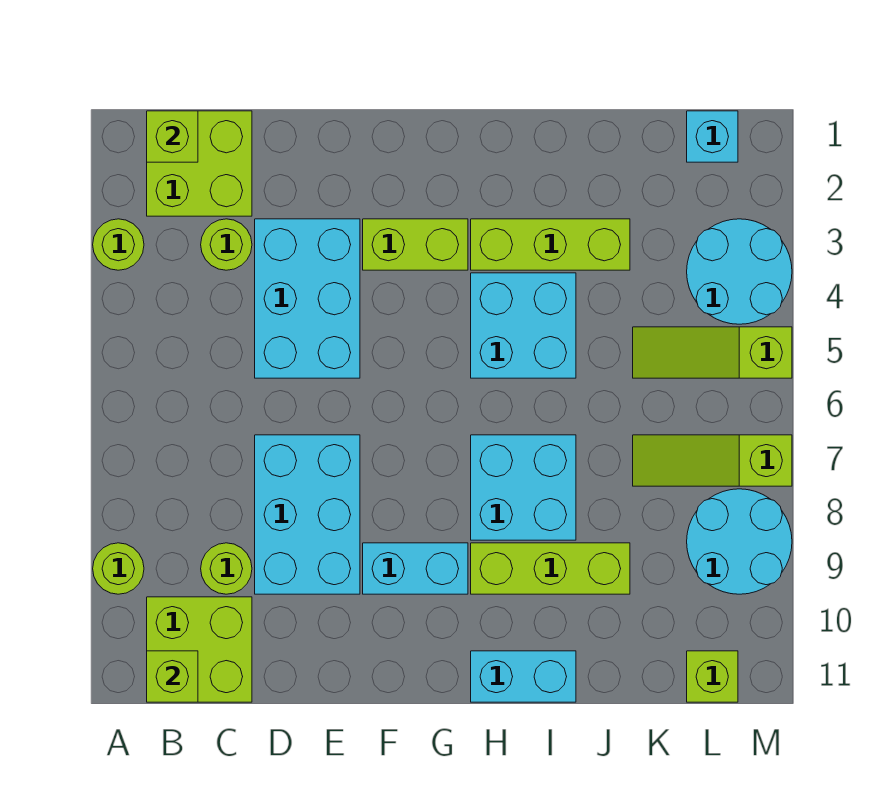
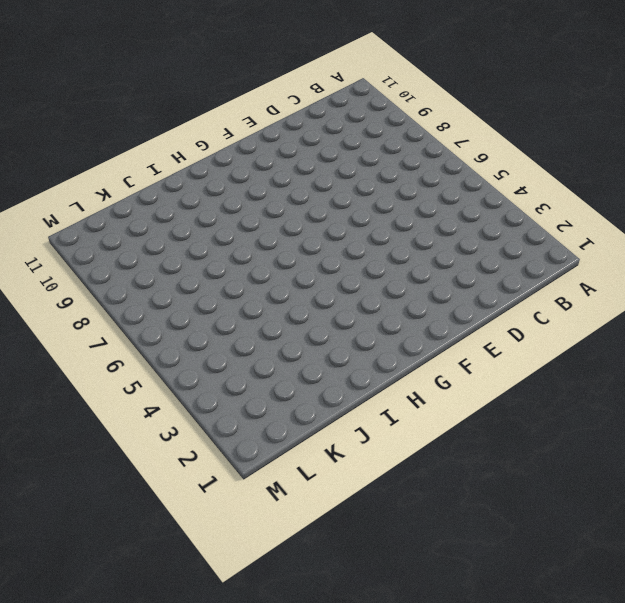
none -> lime round brick A3 level 1
none -> lime round brick A9 level 1
none -> lime brick B1:C2 level 1

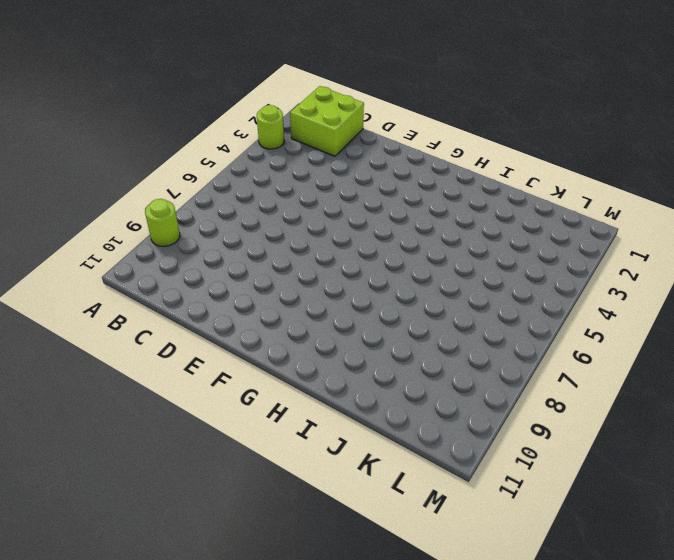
none -> lime brick B10:C11 level 1
none -> lime round brick C3 level 1
none -> lime round brick C9 level 1

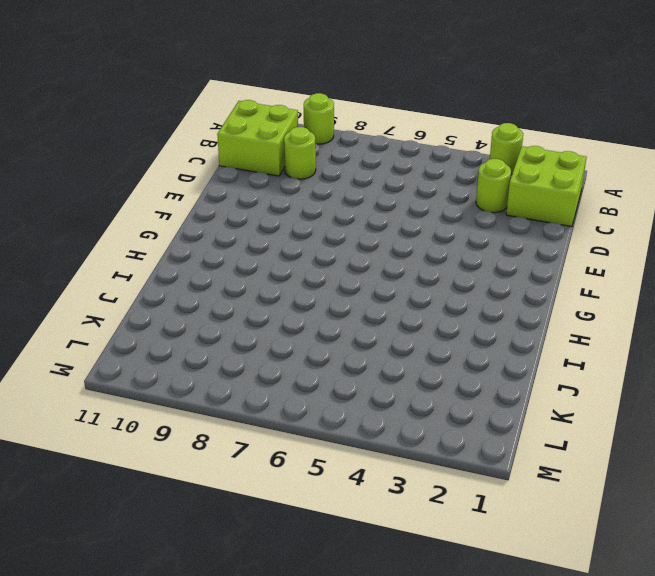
none -> cyan brick D3:E5 level 1
none -> cyan brick D7:E9 level 1
none -> lime brick F3:G3 level 1

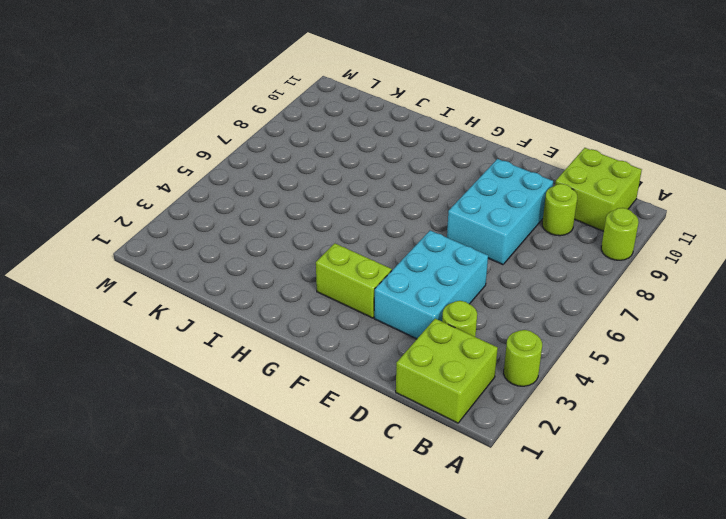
none -> cyan brick F9:G9 level 1
none -> lime brick H3:J3 level 1
none -> cyan brick H4:I5 level 1

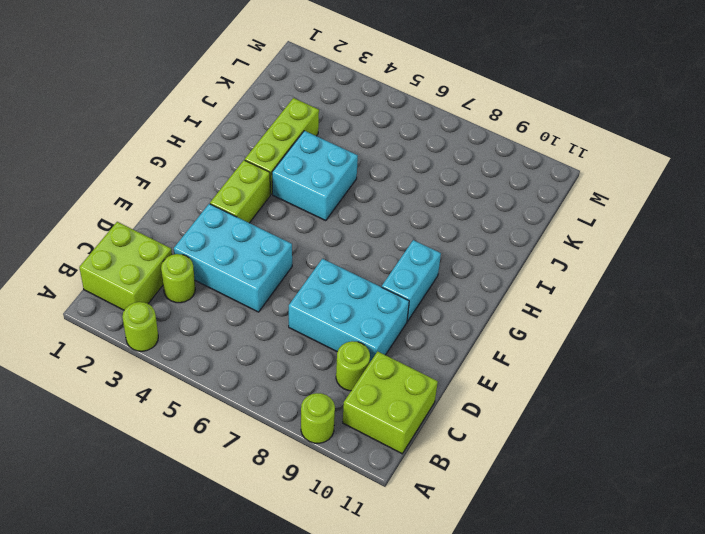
none -> cyan brick H7:I8 level 1
none -> lime brick H9:J9 level 1
none -> cyan brick H11:I11 level 1

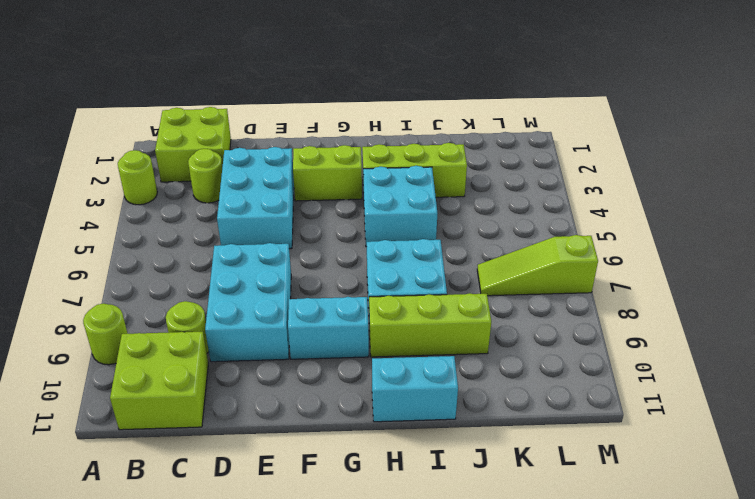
none -> lime slope K5:M5 level 1 top M
none -> cyan brick L1 level 1
none -> cyan round brick L3:M4 level 1

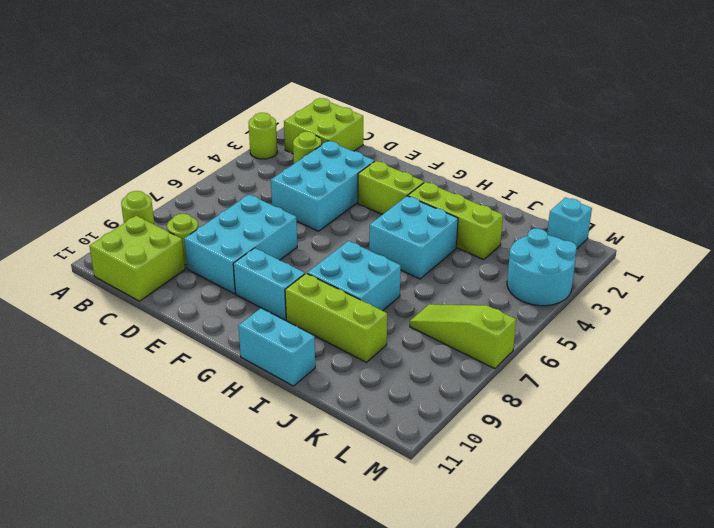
none -> lime slope K5:M5 level 1 top M
none -> cyan round brick L8:M9 level 1
none -> lime brick L11 level 1

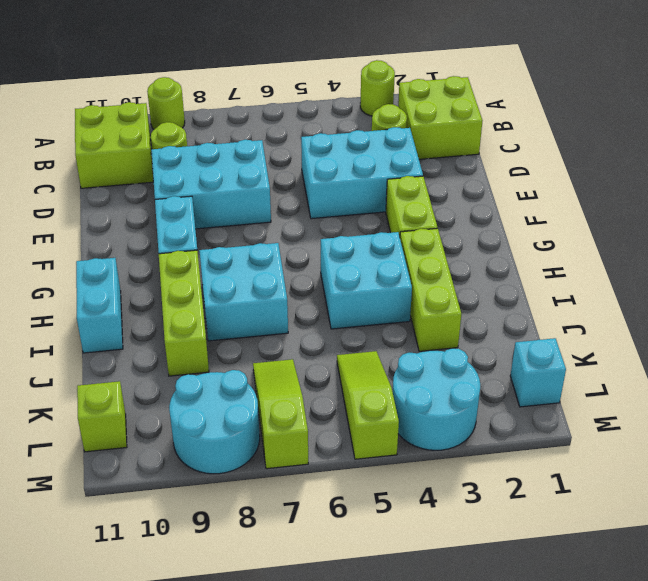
none -> lime brick B1 level 2
none -> lime brick B11 level 2

